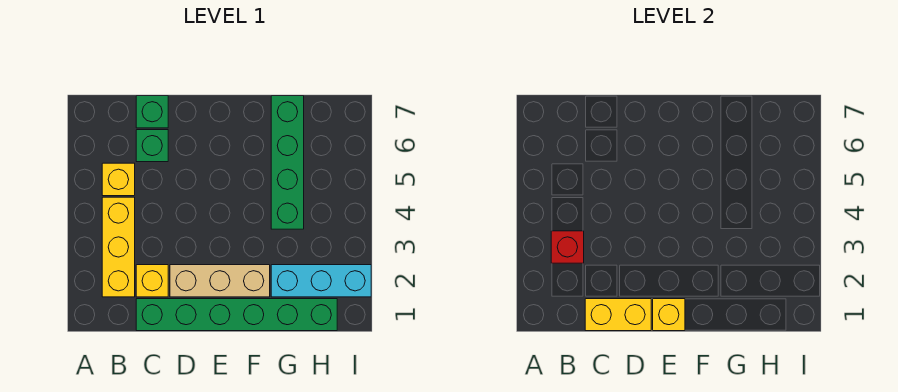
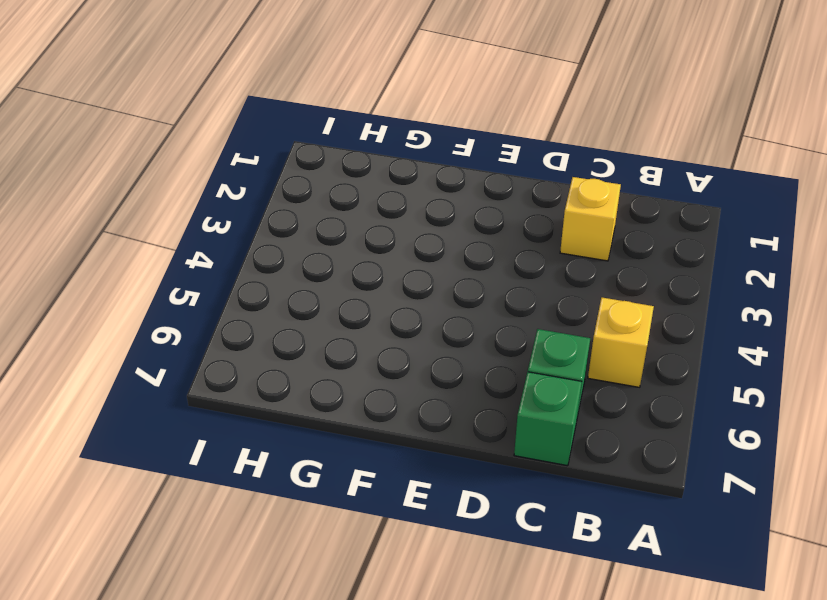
none -> yellow brick B2:B4 level 1
none -> green brick C1:H1 level 1
none -> tan brick D2:F2 level 1

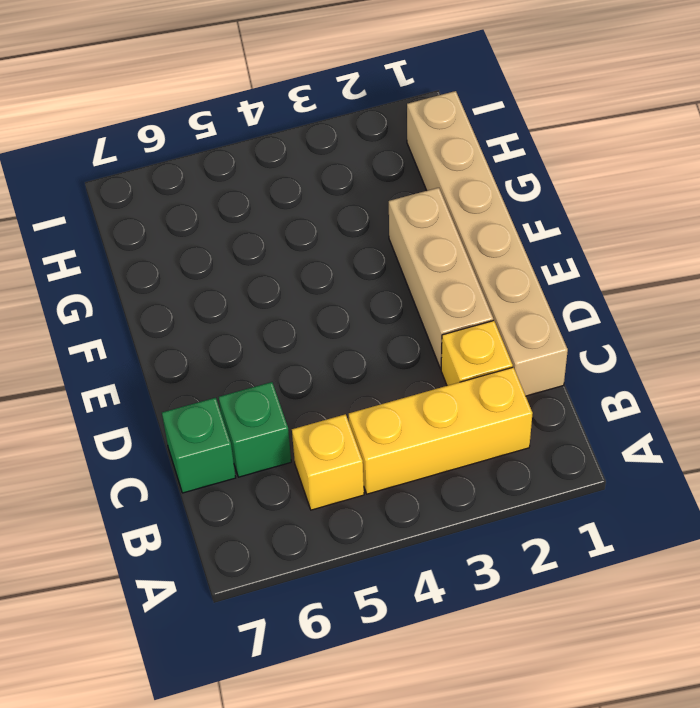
tan brick C1:H1 level 1 -> green brick C1:H1 level 1
none -> cyan brick G2:I2 level 1
none -> green brick G4:G7 level 1
none -> red brick B3 level 2

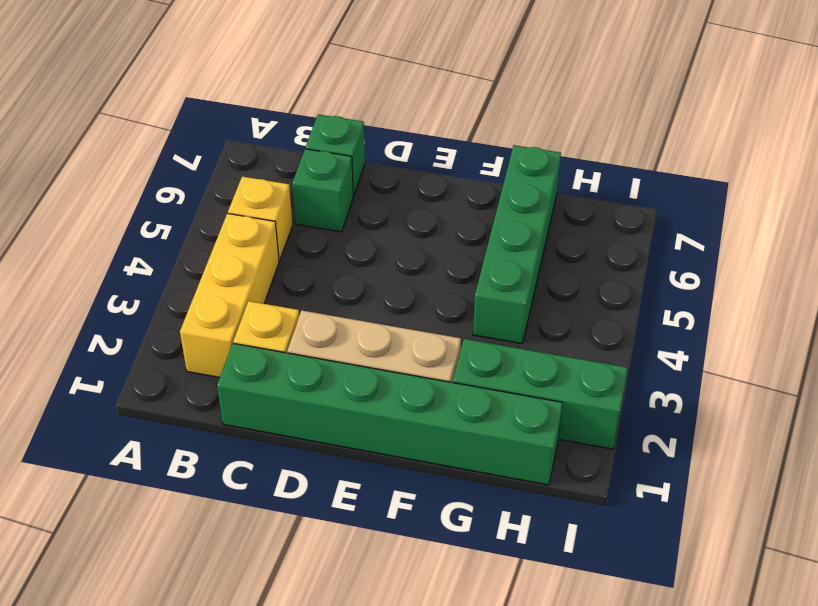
green brick G2:I2 level 1 -> cyan brick G2:I2 level 1
none -> red brick B3 level 2
none -> yellow brick C1:D1 level 2
none -> yellow brick E1 level 2

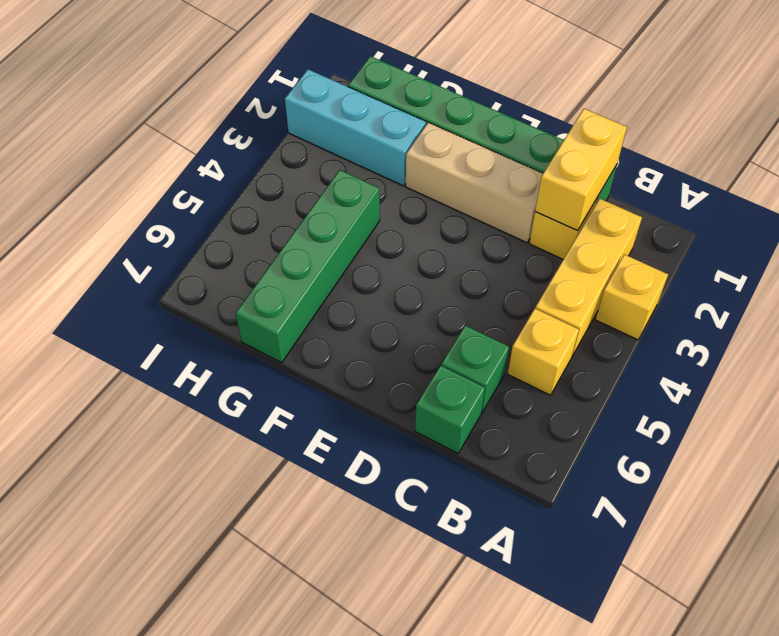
yellow brick A3 level 1 -> yellow brick E1 level 2
yellow brick C1:C2 level 2 -> yellow brick C1:D1 level 2
none -> red brick B3 level 2

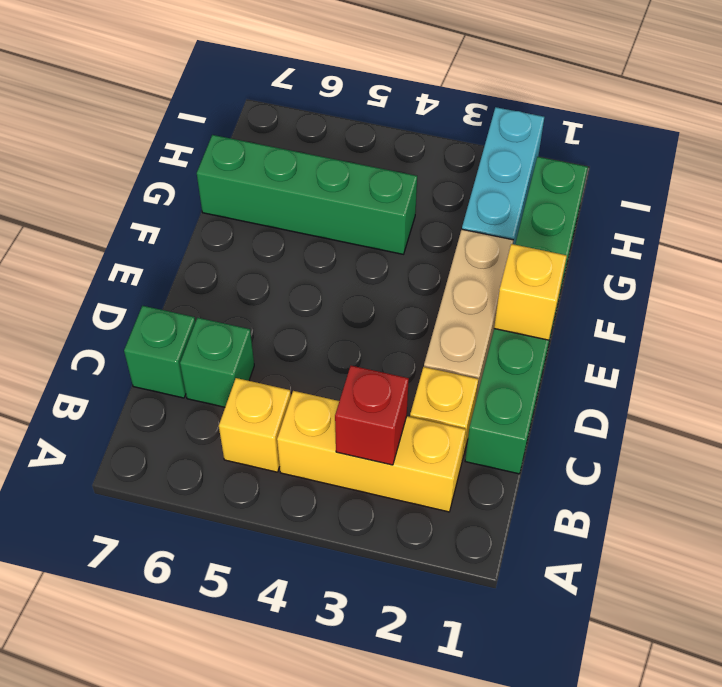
none -> yellow brick C1:D1 level 2

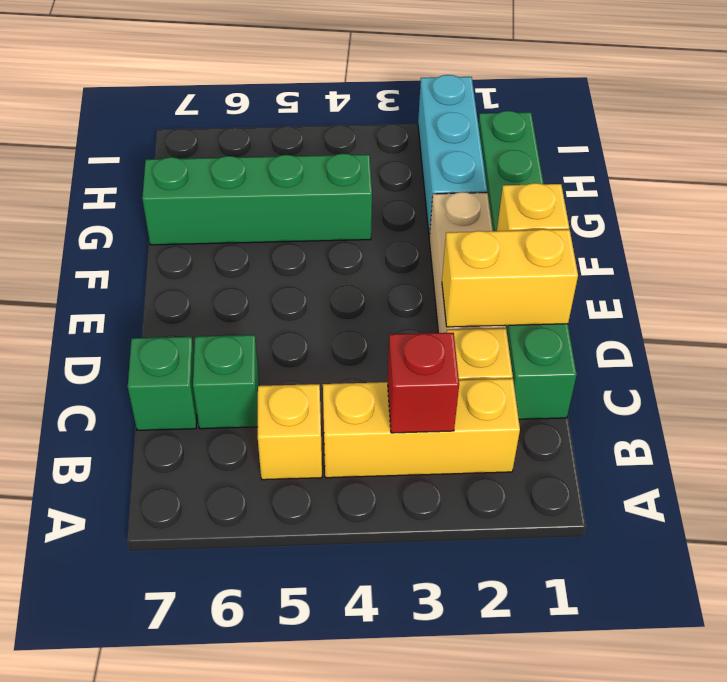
yellow brick D1:D2 level 2 -> yellow brick C1:D1 level 2

